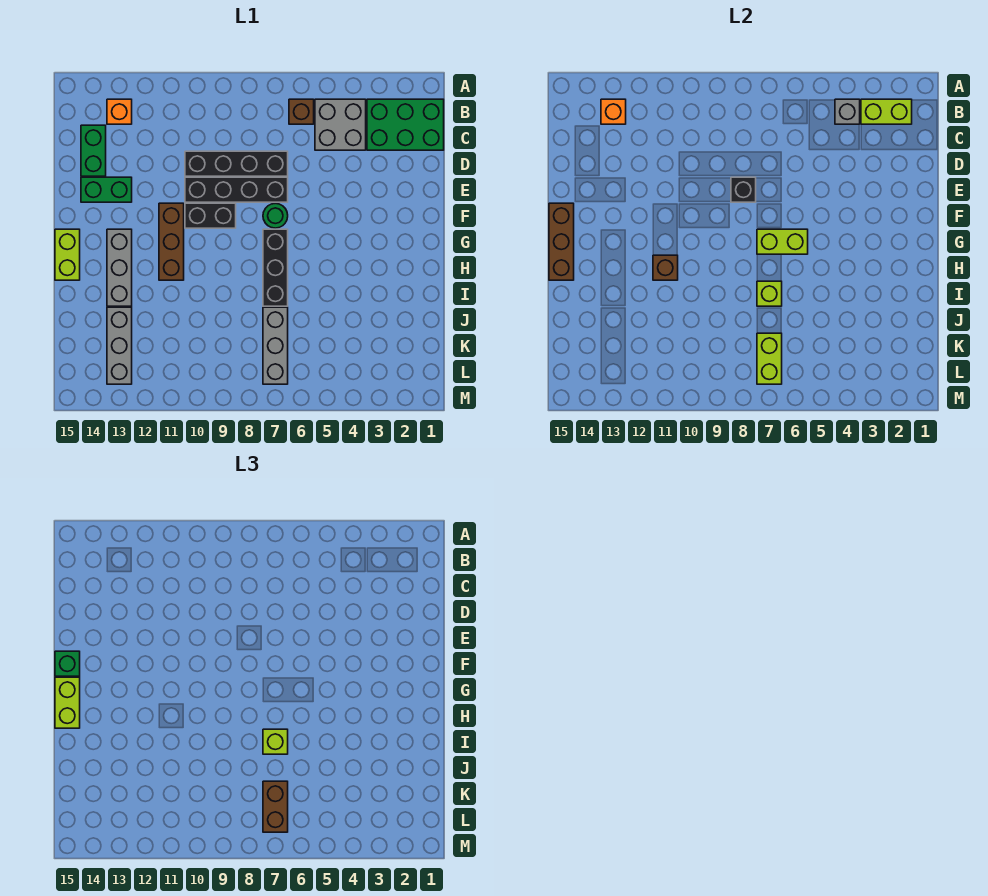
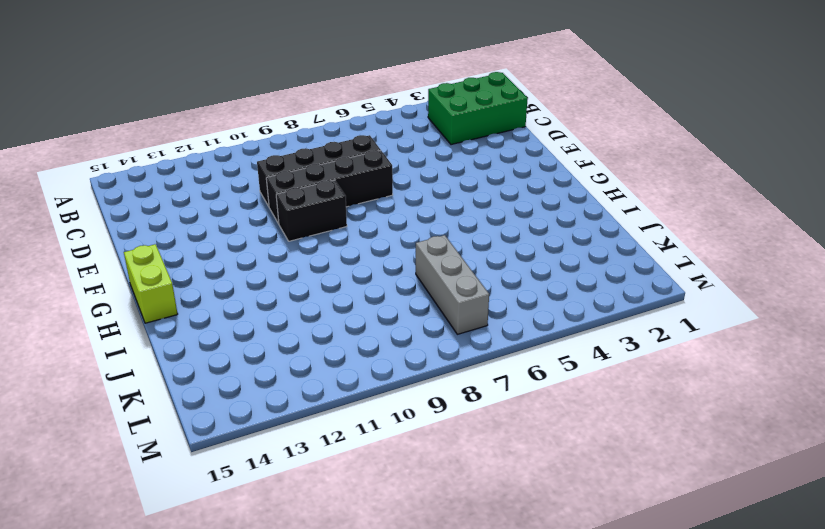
none -> grey brick B4:C5 level 1
none -> brown brick B6 level 1
none -> orange brick B13 level 1

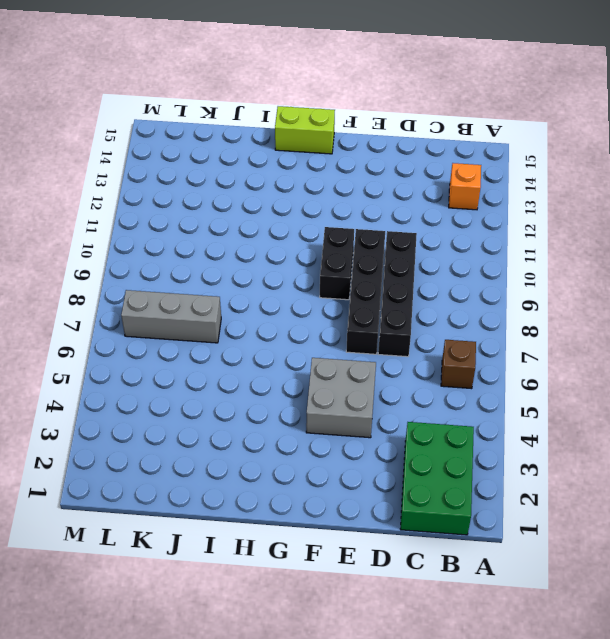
grey brick E4:F5 level 1 -> grey brick B4:C5 level 1
none -> green brick C14:D14 level 1
none -> green brick E13:E14 level 1
none -> green round brick F7 level 1

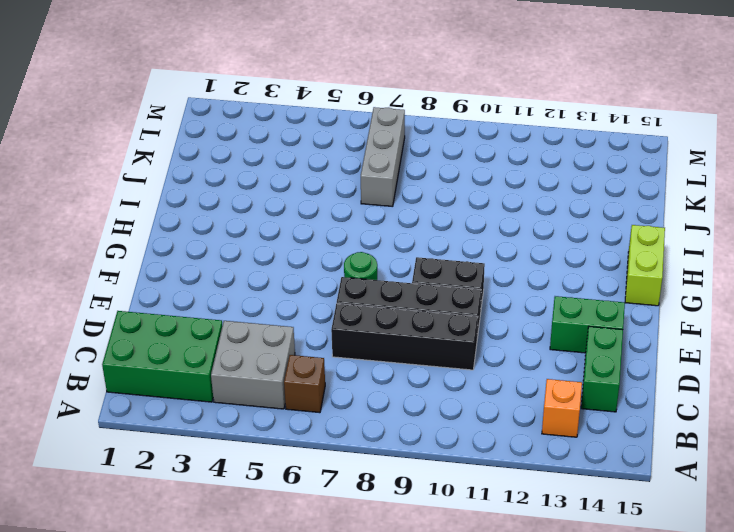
none -> brown brick F11:H11 level 1
none -> black brick G7:I7 level 1
none -> grey brick G13:I13 level 1

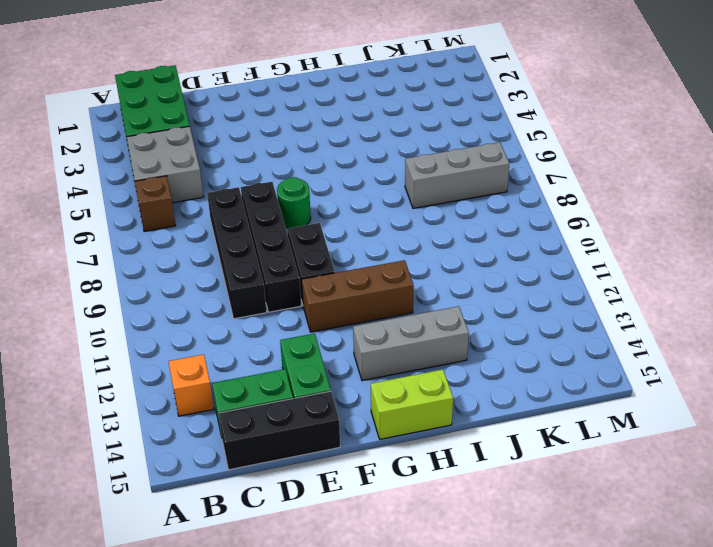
black brick C15:E15 level 1 -> black brick G7:I7 level 1
none -> grey brick J13:L13 level 1
none -> lime brick B2:B3 level 2
none -> grey brick B4 level 2

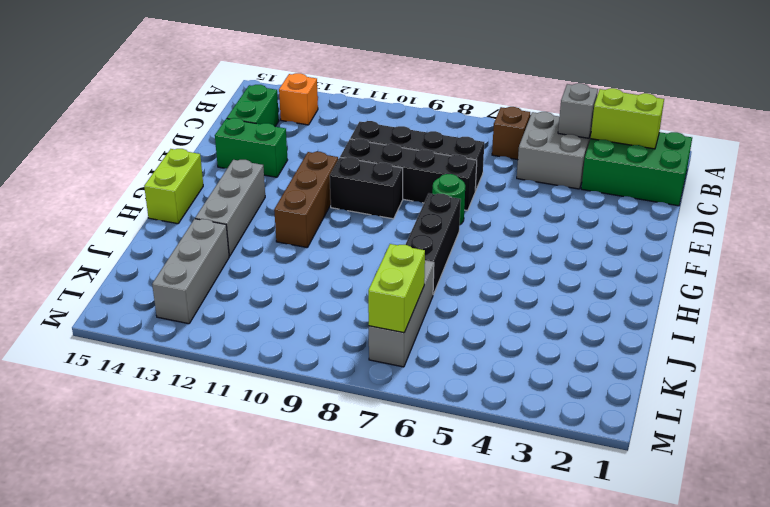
none -> orange brick B13 level 2
none -> black brick E8 level 2
none -> brown brick F15:H15 level 2

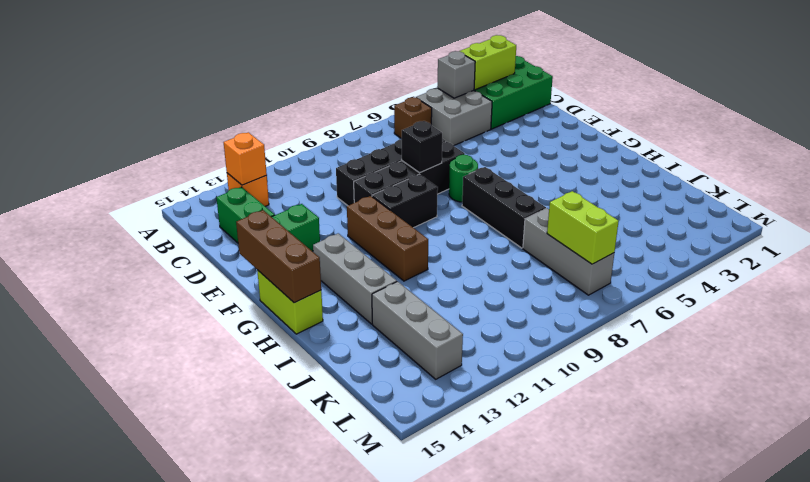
none -> lime brick G6:G7 level 2
none -> brown brick H11 level 2
none -> lime brick I7 level 2

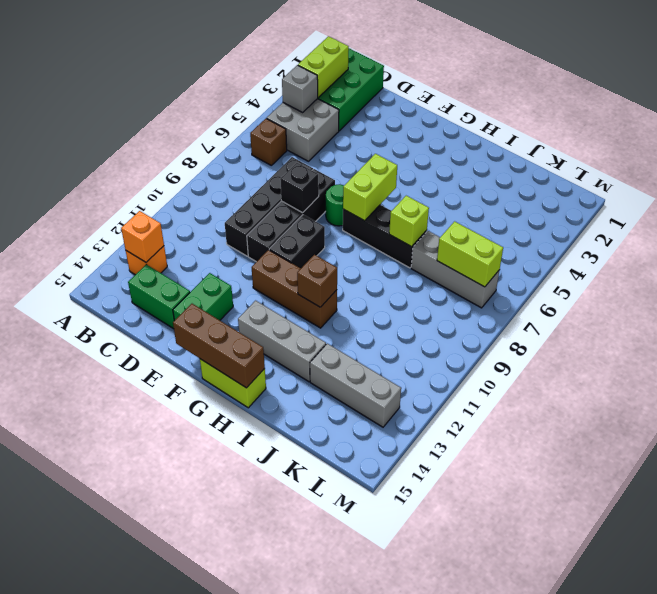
none -> green brick F15 level 3
none -> lime brick G15:H15 level 3
none -> lime brick I7 level 3

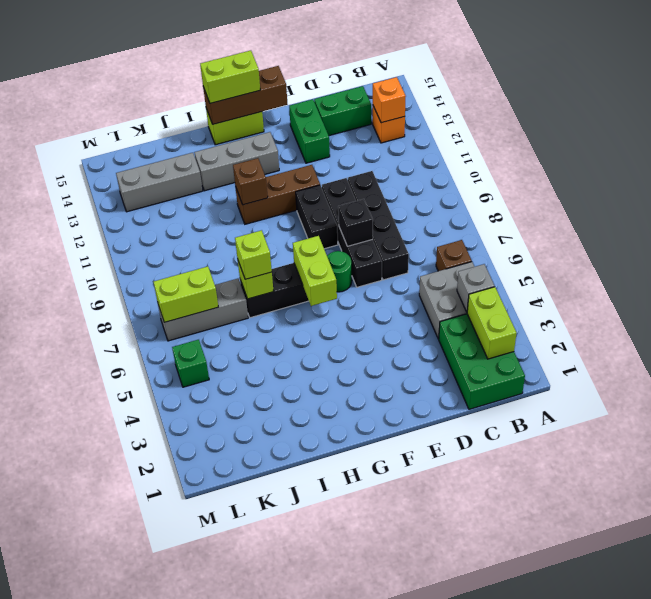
green brick L5 level 1 -> green brick F15 level 3
none -> brown brick K7:L7 level 3

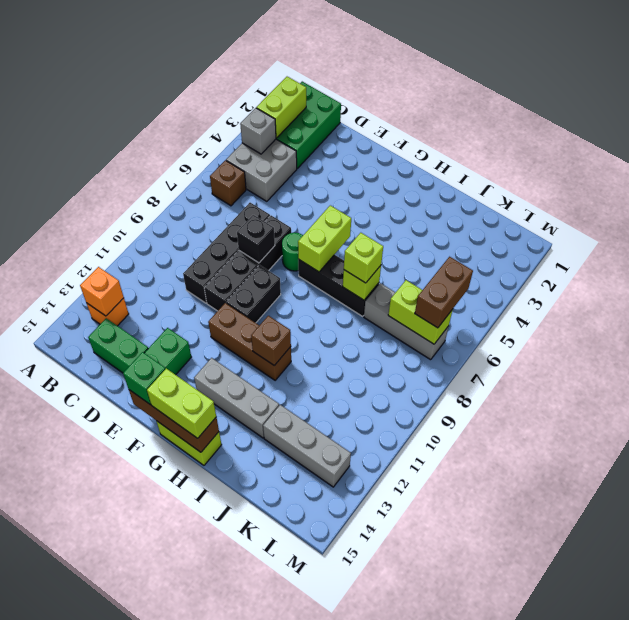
brown brick L6:L7 level 3 -> brown brick K7:L7 level 3

